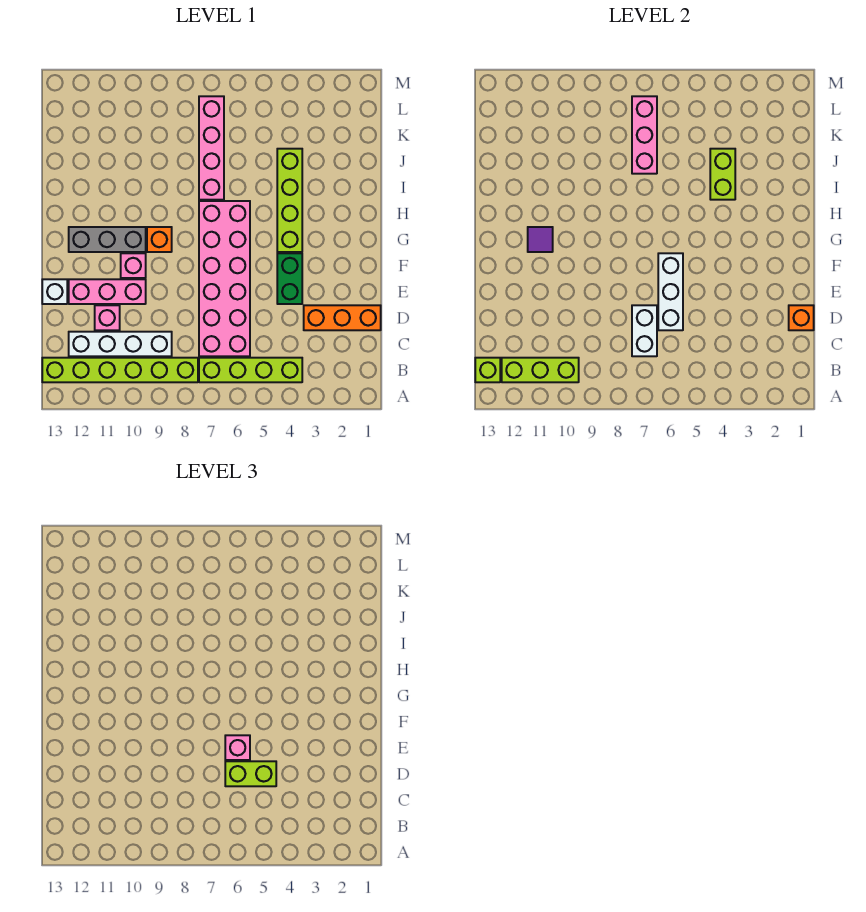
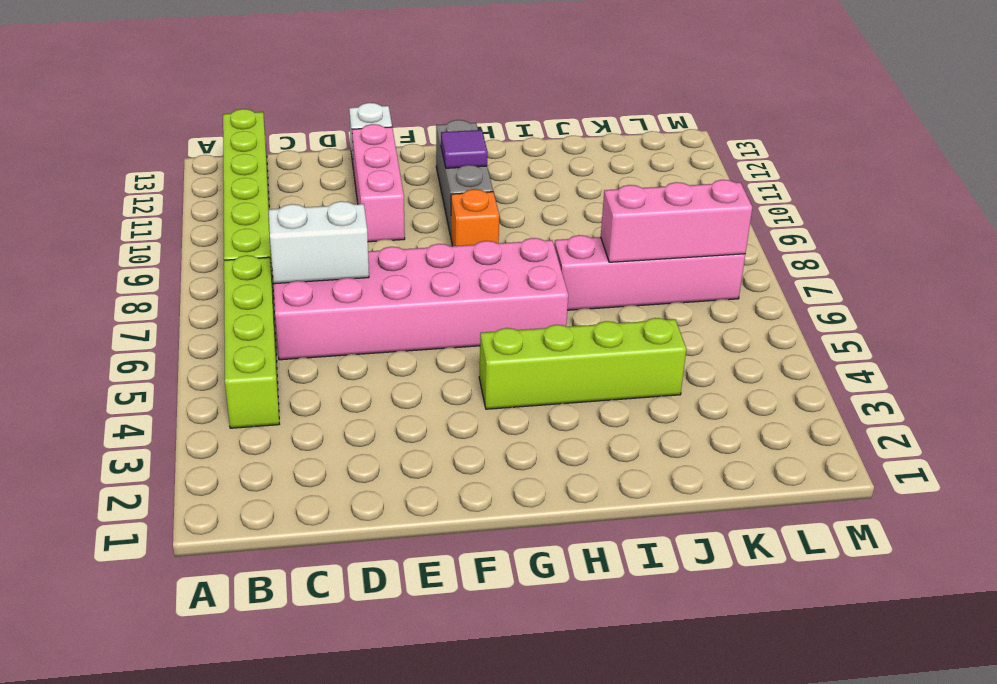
none -> white brick C9:C12 level 1
none -> orange brick D1:D3 level 1
none -> pink brick D11 level 1

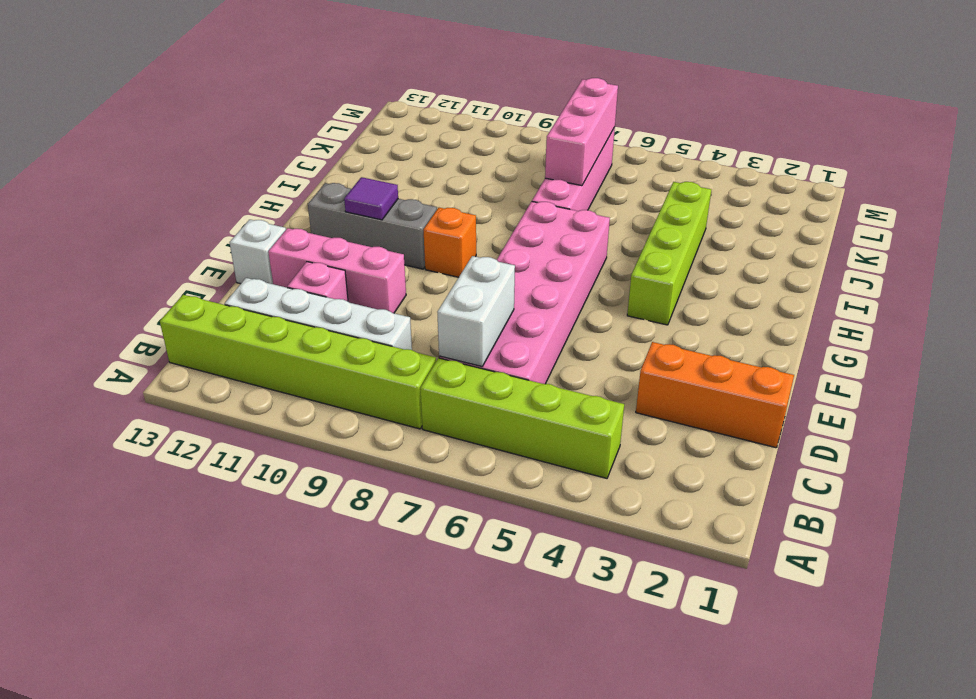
none -> green brick E4:F4 level 1
none -> pink brick F10 level 1
none -> lime brick B10:B12 level 2

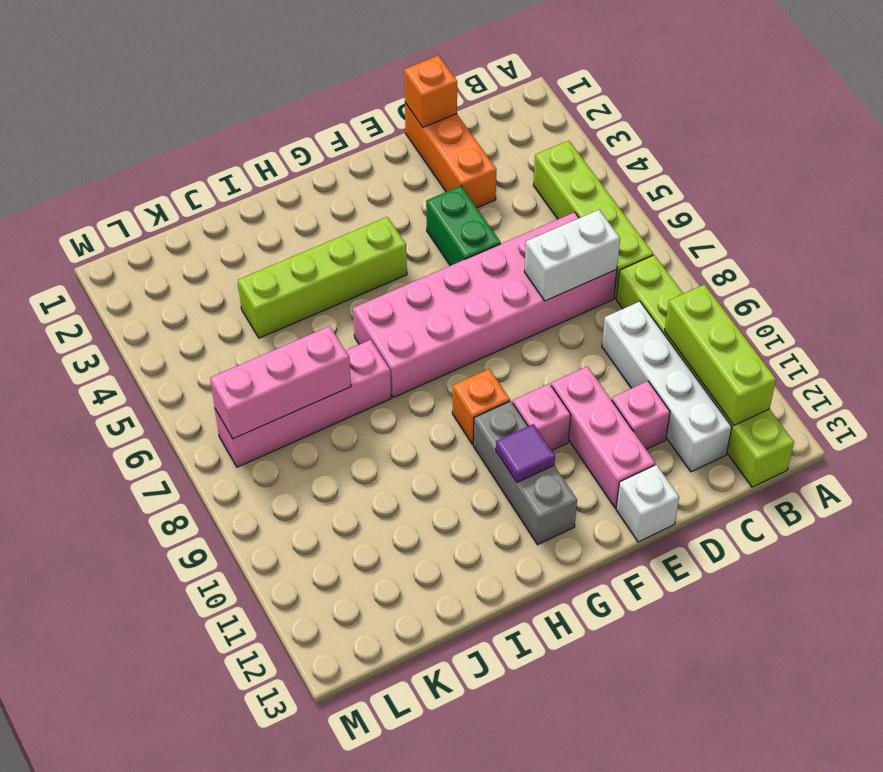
green brick E4:E5 level 1 -> green brick E4:F4 level 1
none -> lime brick B13 level 2
none -> white brick D6:F6 level 2
none -> lime brick I4:J4 level 2

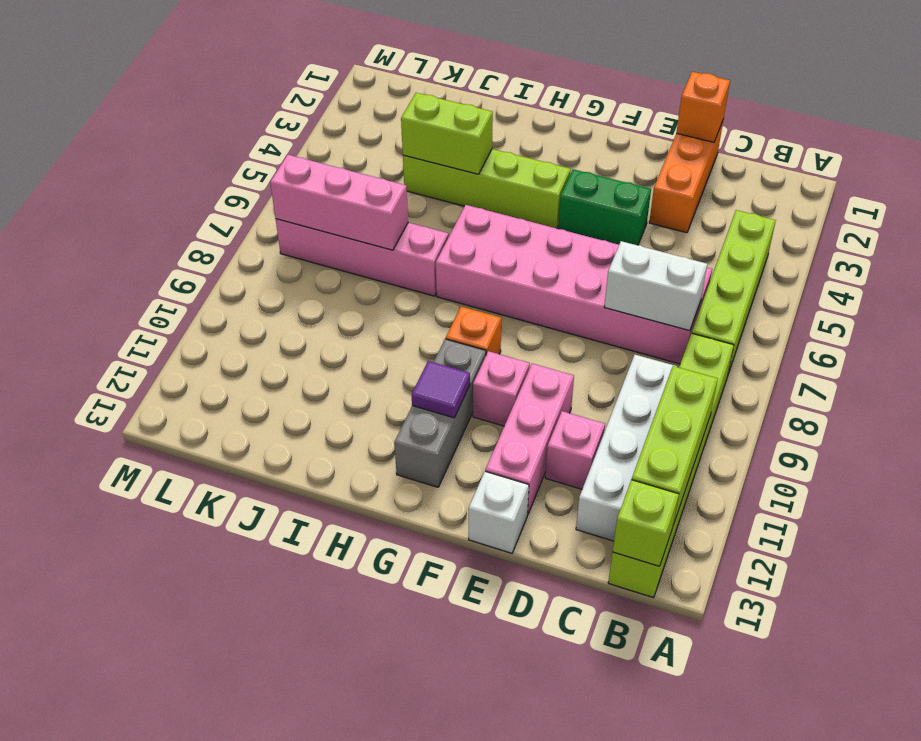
none -> white brick D6:F6 level 2
none -> lime brick D5:D6 level 3
none -> pink brick E6 level 3

